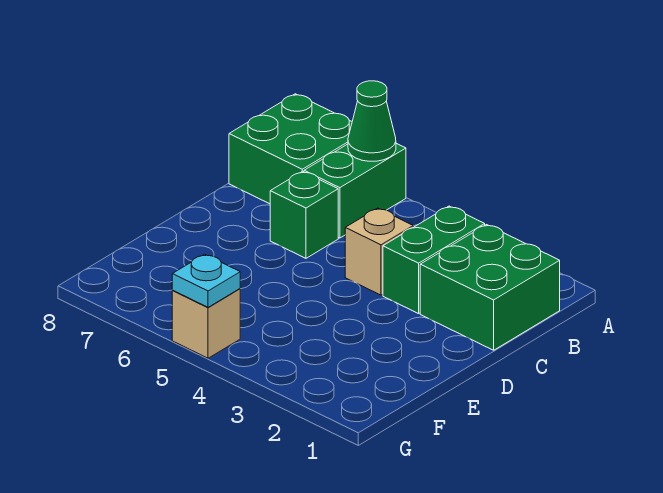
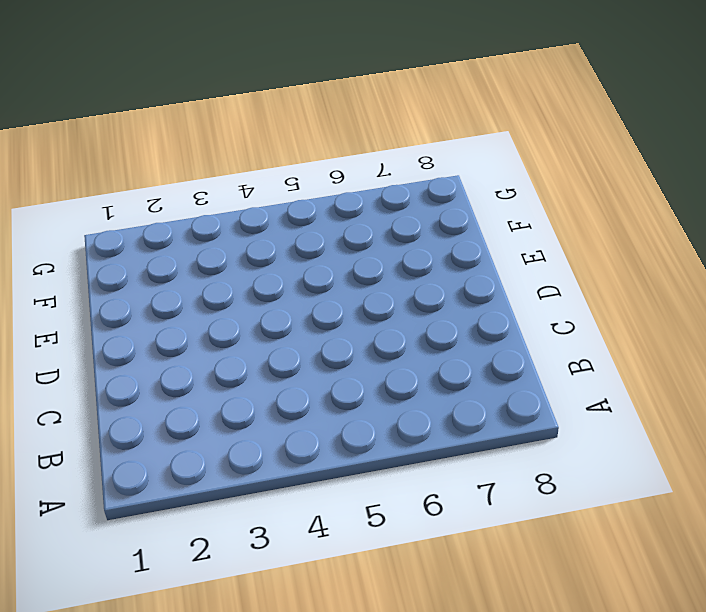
none -> green brick A6:B6 level 1
none -> green brick A7:B8 level 1

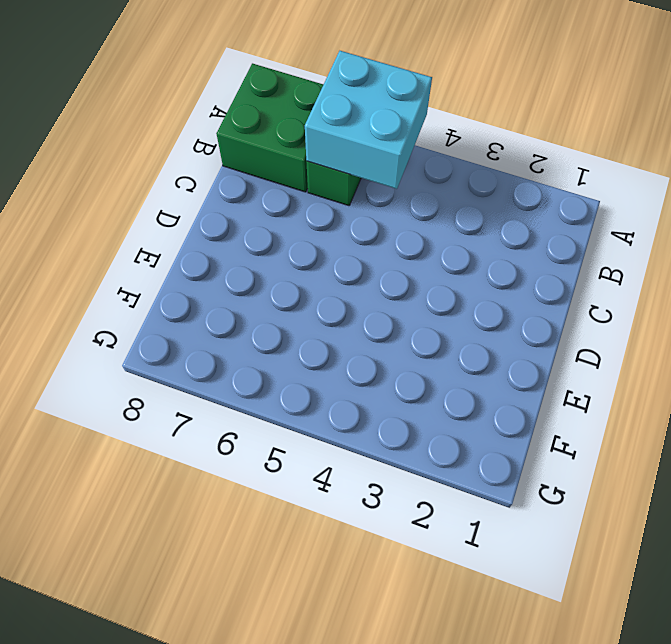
cyan brick A5:B6 level 2 -> green cone A6 level 2
none -> green brick B1:C2 level 1
none -> green brick B3:C3 level 1

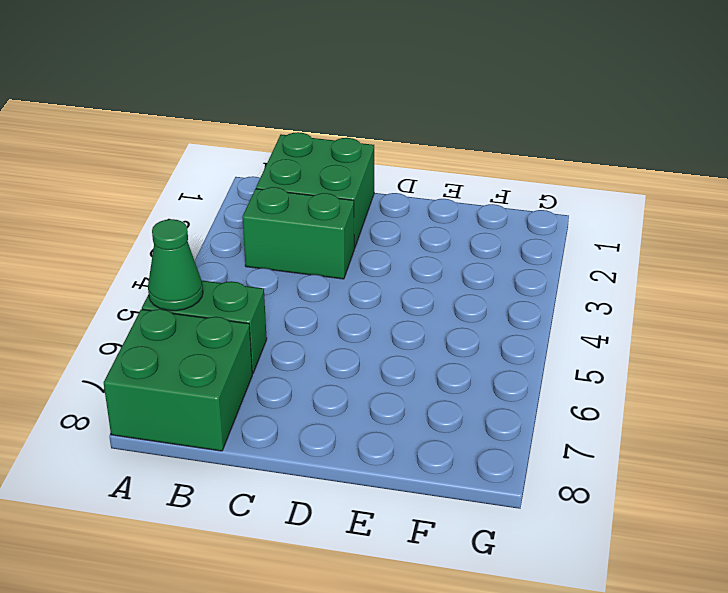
none -> tan brick C4 level 1
none -> green brick C6 level 1

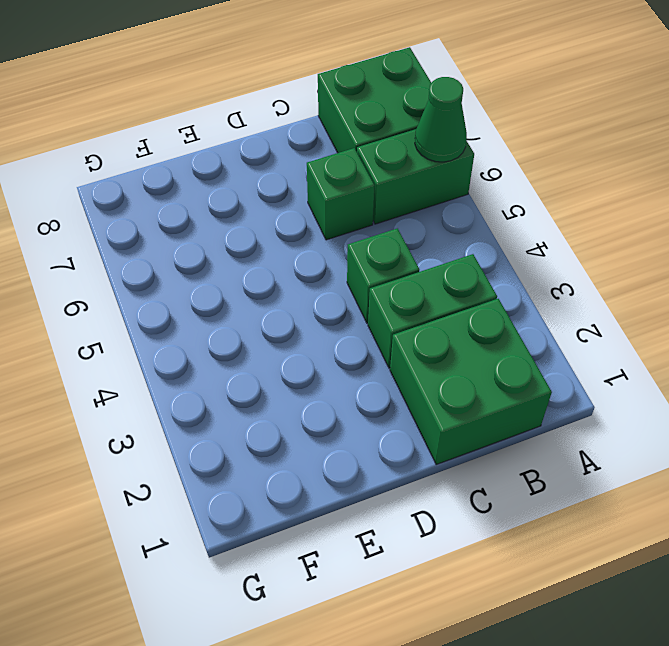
green brick C4 level 1 -> tan brick C4 level 1
none -> tan brick G5 level 1
none -> cyan plate G5 level 2

